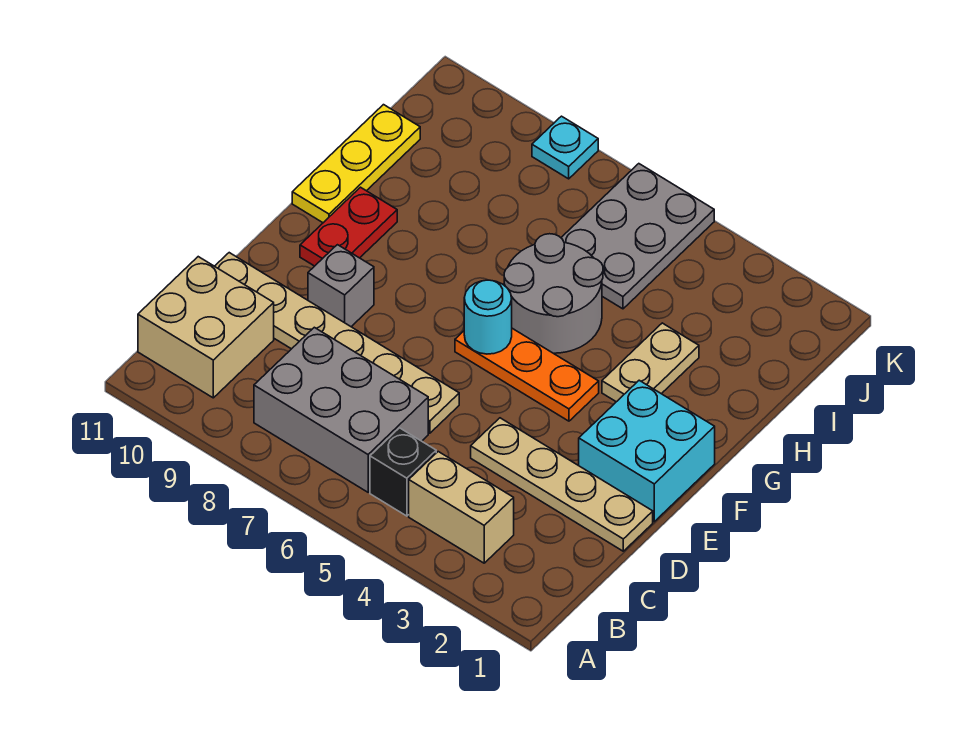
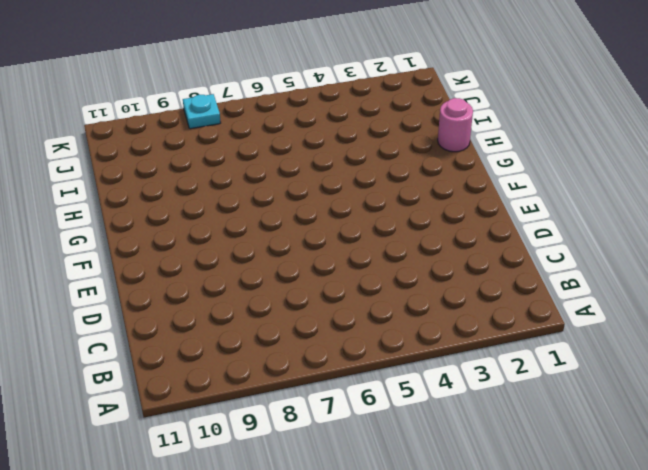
pink round brick H1 level 1 -> none
none -> tan brick B3:B4 level 1
none -> black brick B5 level 1
none -> grey brick B6:C8 level 1

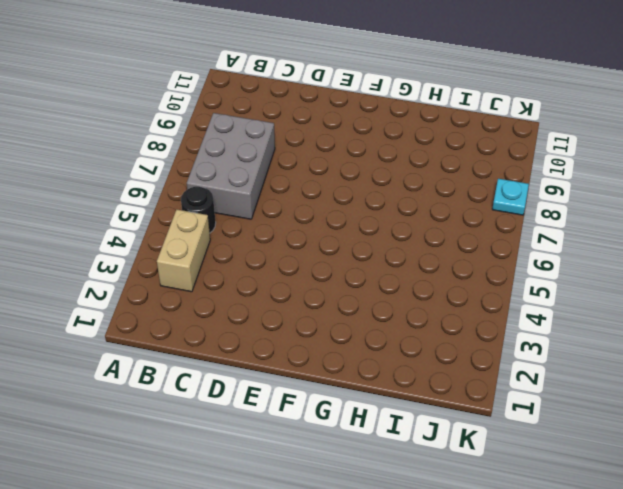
black round brick B5 level 1 -> black brick B5 level 1
none -> tan brick B10:C11 level 1
none -> tan plate D1:D4 level 1
none -> tan plate D6:D11 level 1

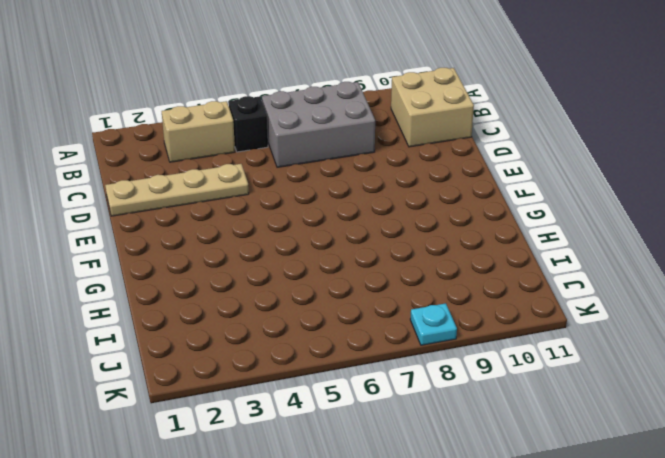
none -> tan plate D6:D11 level 1
none -> cyan brick E1:F2 level 1
none -> grey brick E9 level 1

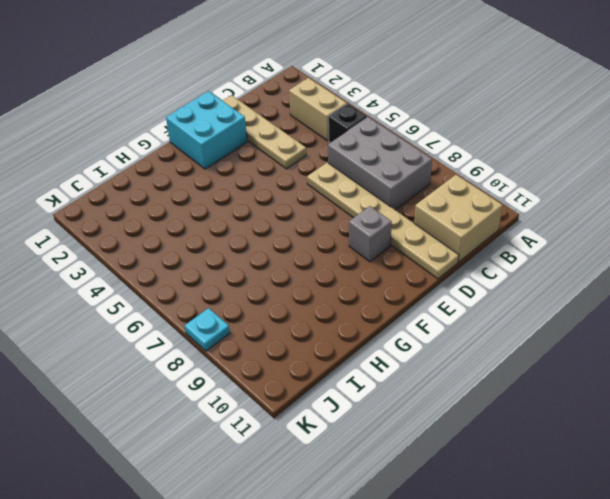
none -> orange plate F4:F6 level 1
none -> red plate F10:G10 level 1
none -> tan plate G3:H3 level 1

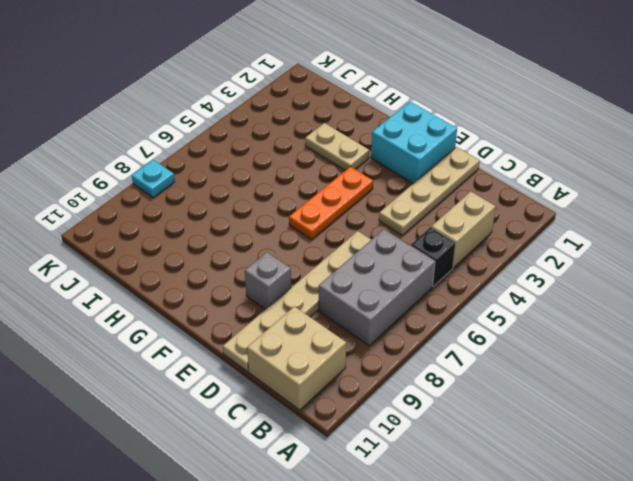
none -> red plate F10:G10 level 1
none -> grey round brick G5:H6 level 1
none -> yellow plate G11:I11 level 1

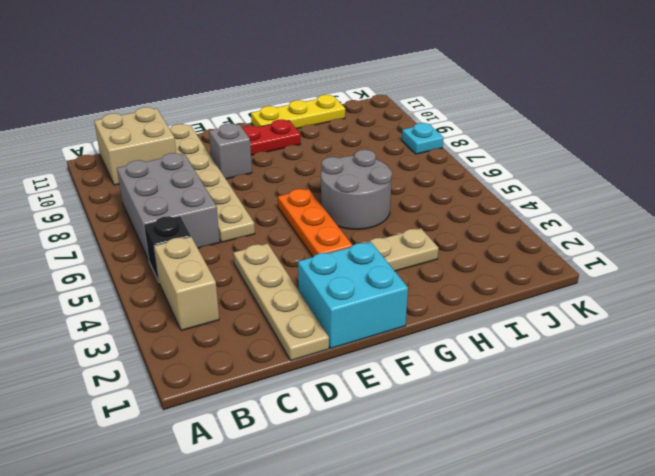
none -> grey plate I5:K6 level 1
none -> cyan round brick F6 level 2

